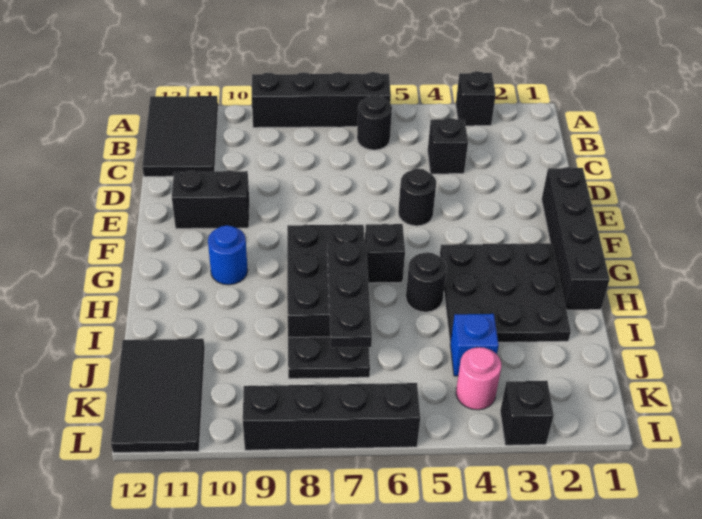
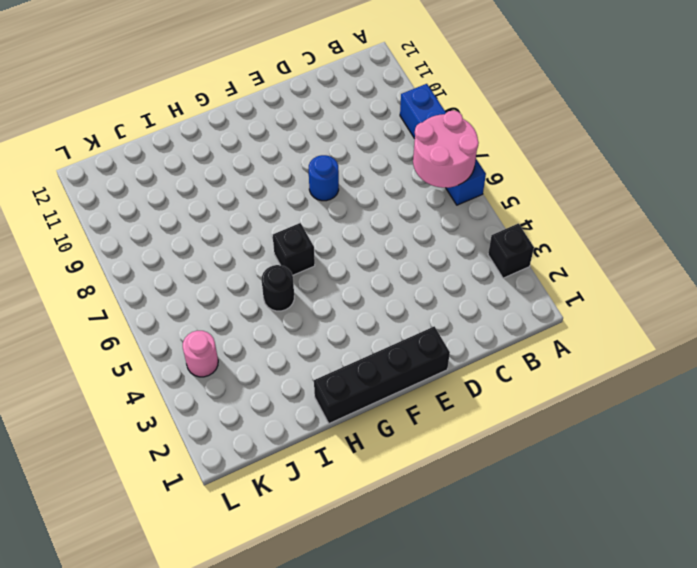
blue brick A6:A9 level 1 -> black brick A6:A9 level 1
pink round brick A6:B7 level 2 -> none
blue round brick E8 level 1 -> blue round brick G10 level 1
none -> black tile A11:C12 level 1
none -> black round brick B6 level 1
none -> black brick C4 level 1

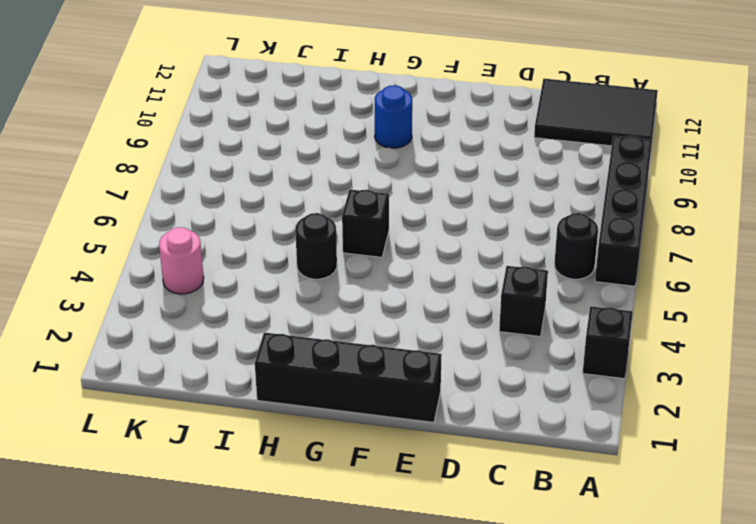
none -> black round brick E5 level 1
none -> black brick E10:E11 level 1
none -> black plate G2:I4 level 1

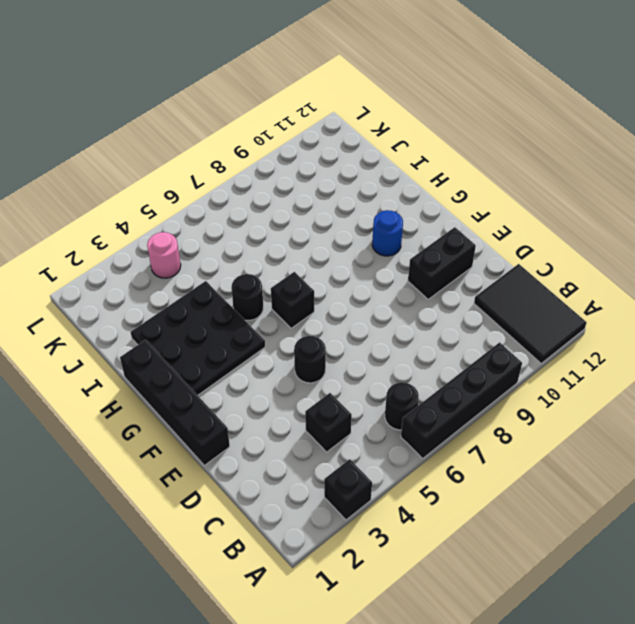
none -> black brick G7:I8 level 1
none -> blue brick J4 level 1
none -> black plate J7:J8 level 1

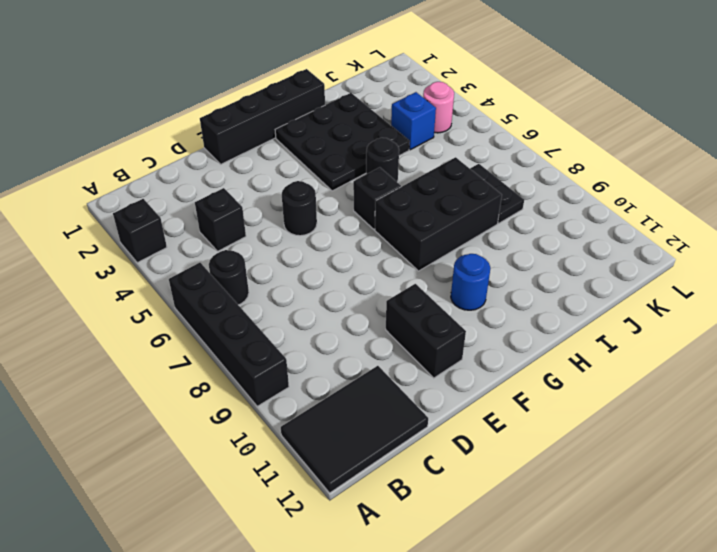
none -> black tile J11:L12 level 1
none -> black brick L3 level 1
none -> black brick L6:L9 level 1

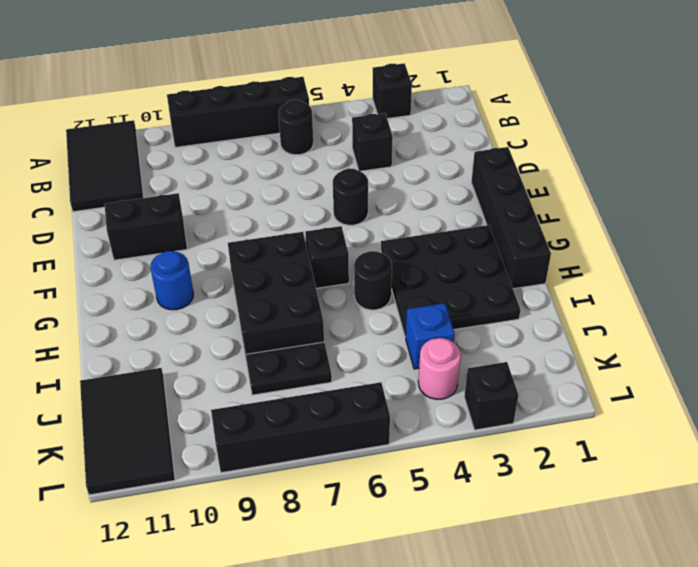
none -> black plate H7:J7 level 2

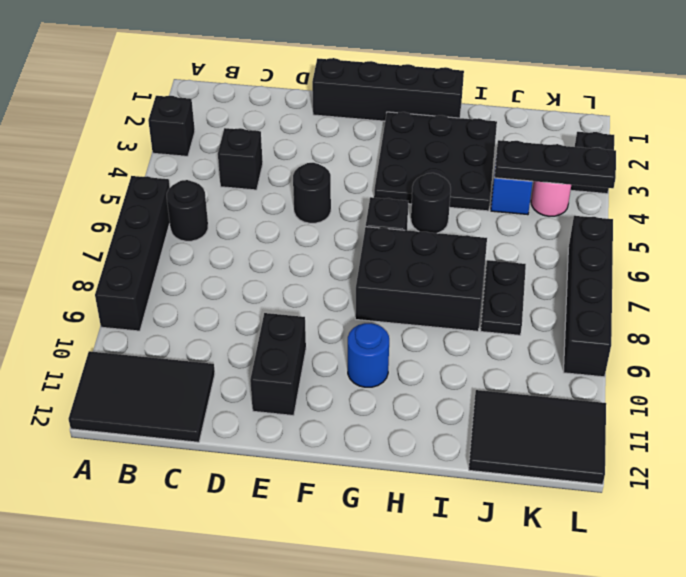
black plate J4:L4 level 2 -> black plate H7:J7 level 2

